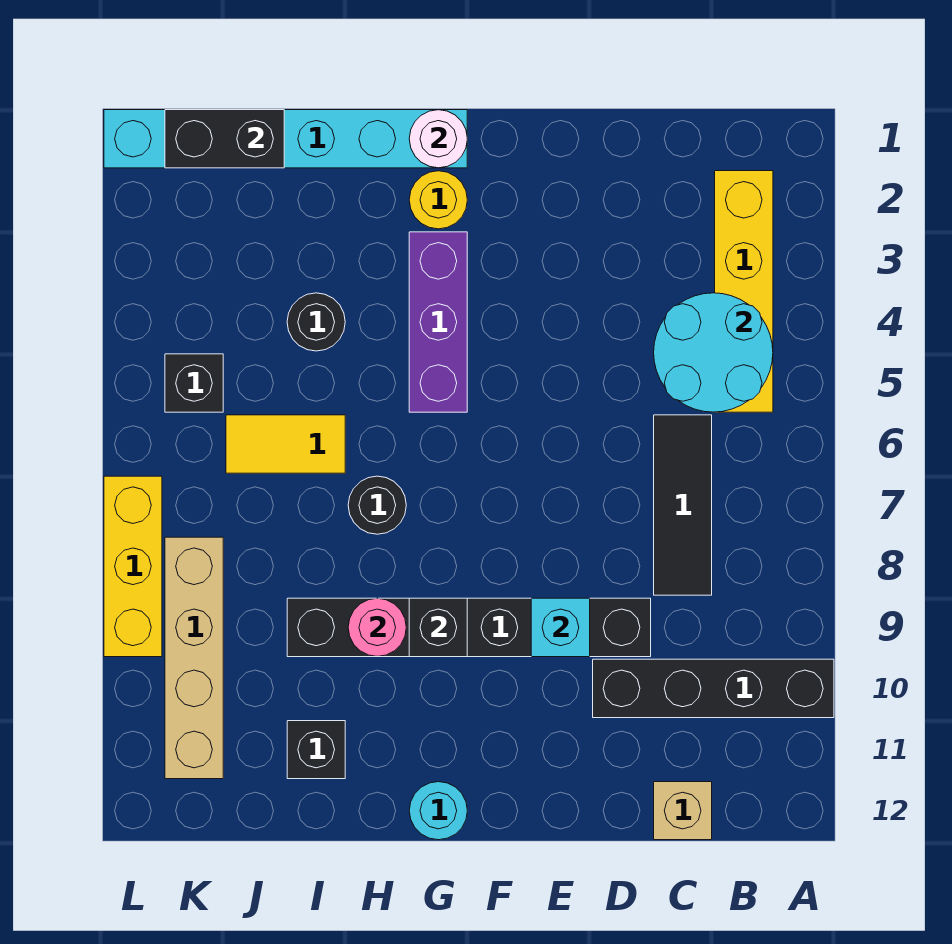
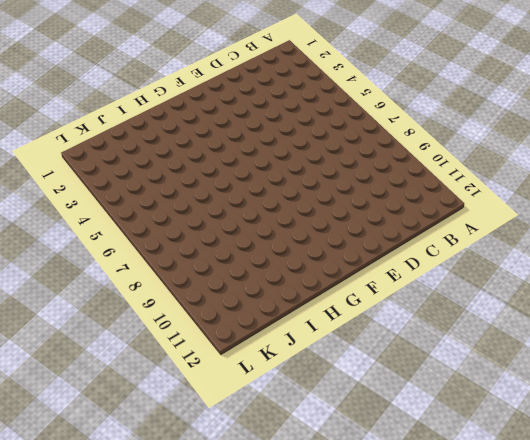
none -> black brick A10:D10 level 1
none -> yellow brick B2:B5 level 1
none -> black tile C6:C8 level 1

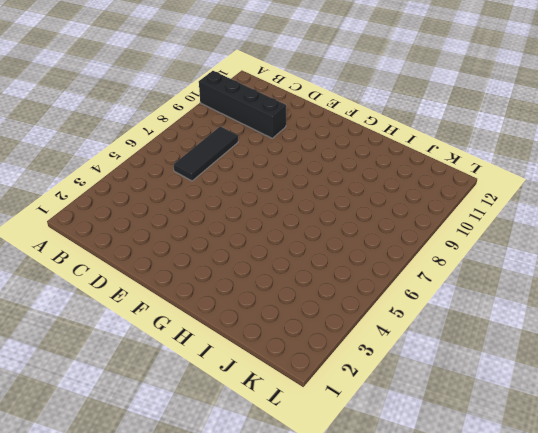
none -> yellow brick B2:B5 level 1
none -> tan brick C12 level 1
none -> black brick D9:I9 level 1

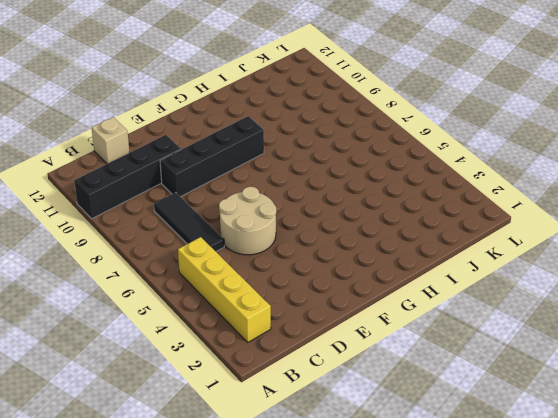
tan round brick D5:E6 level 1 -> none
black brick D9:G9 level 1 -> black brick D9:I9 level 1
none -> cyan brick G1:L1 level 1
none -> yellow round brick G2 level 1
none -> purple brick G3:G5 level 1

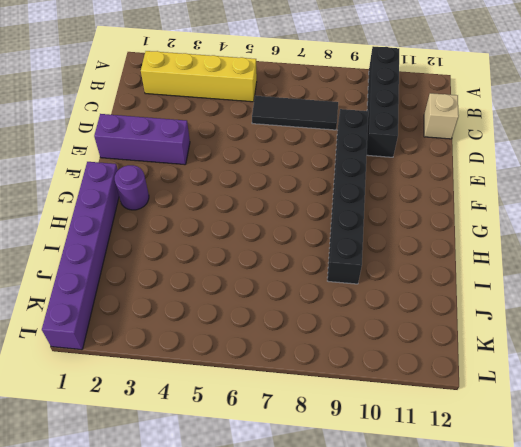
purple brick E1:E3 level 1 -> purple brick G3:G5 level 1
purple brick G1:L1 level 1 -> cyan brick G1:L1 level 1
purple round brick G2 level 1 -> yellow round brick G2 level 1
none -> cyan round brick G12 level 1
none -> black round brick H7 level 1
none -> black round brick I4 level 1

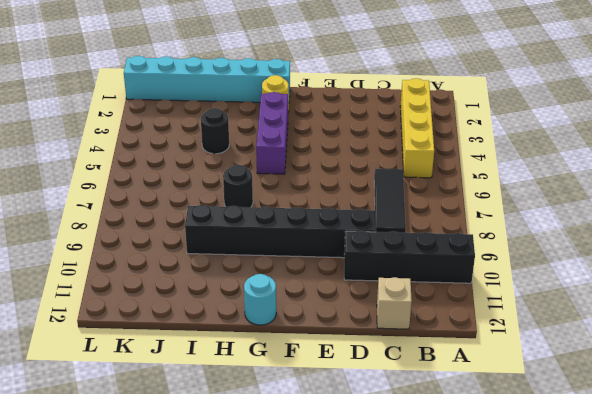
none -> yellow tile I6:J6 level 1
none -> black brick I11 level 1
none -> black brick K5 level 1

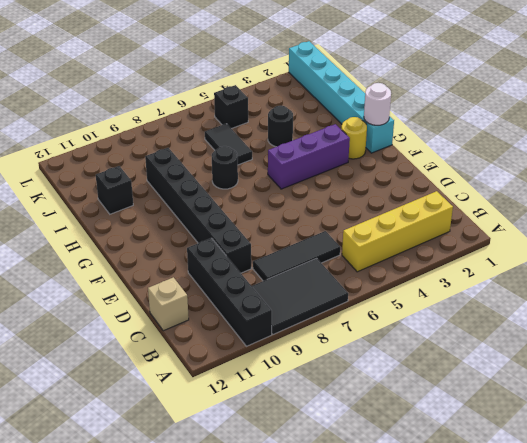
black tile A7:B9 level 1 -> none
black tile I6:J6 level 1 -> yellow tile I6:J6 level 1
none -> cyan round brick G12 level 1
none -> tan brick K8:K11 level 1
none -> yellow brick L7:L9 level 1

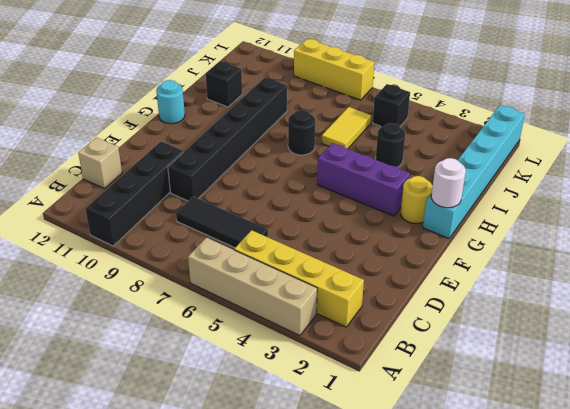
tan brick A3:A6 level 1 -> tan brick K8:K11 level 1
none -> cyan round brick B4:C5 level 2
none -> cyan brick E9 level 2
none -> black brick G9 level 2

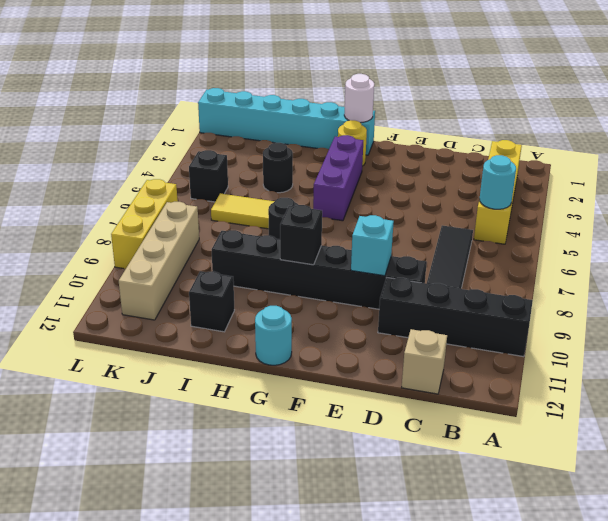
cyan round brick B5 level 2 -> cyan round brick B4:C5 level 2
none -> pink round brick H9 level 2
none -> black brick J1:K1 level 2

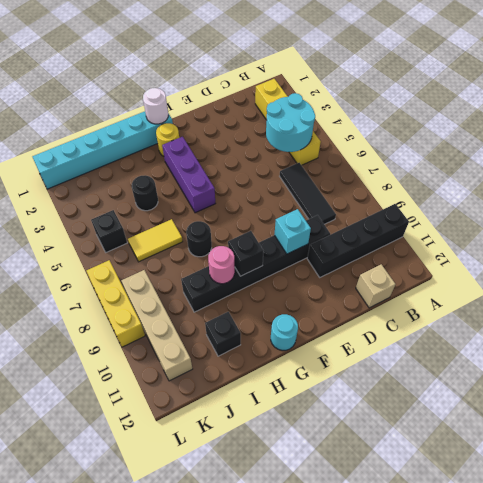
none -> black brick J1:K1 level 2

